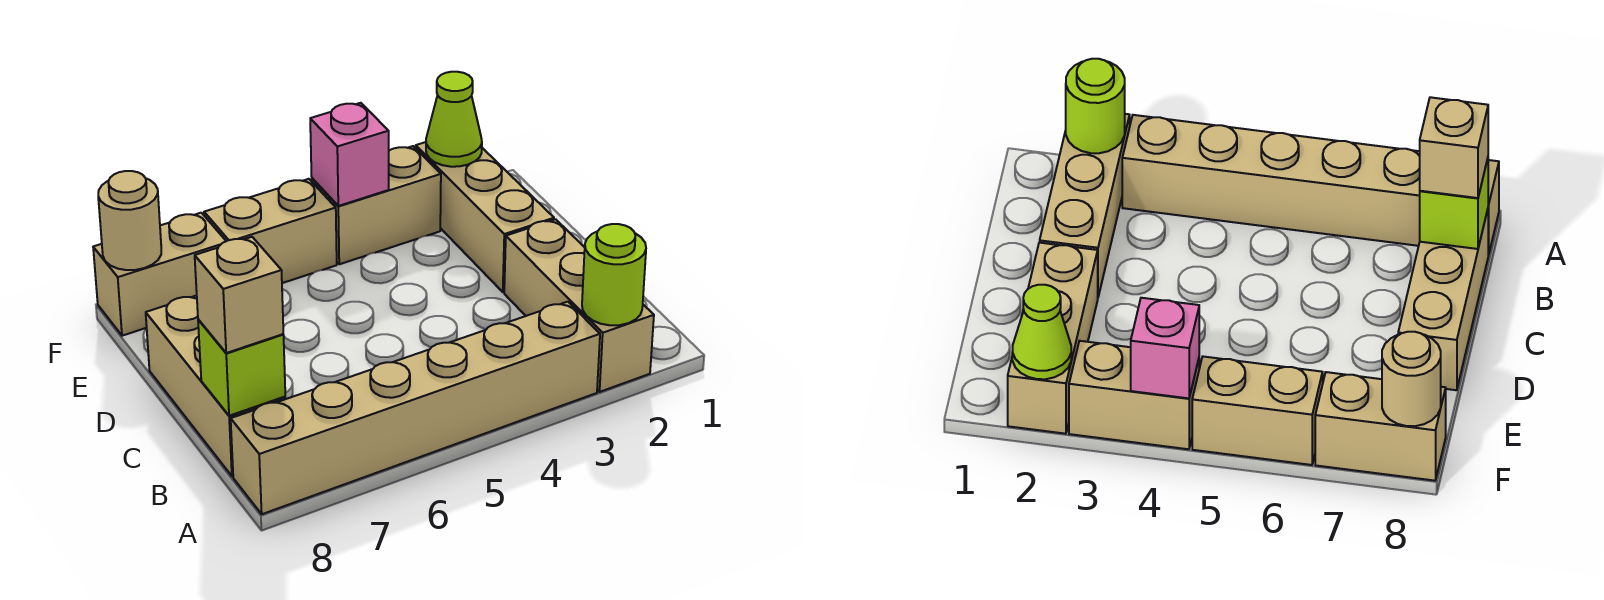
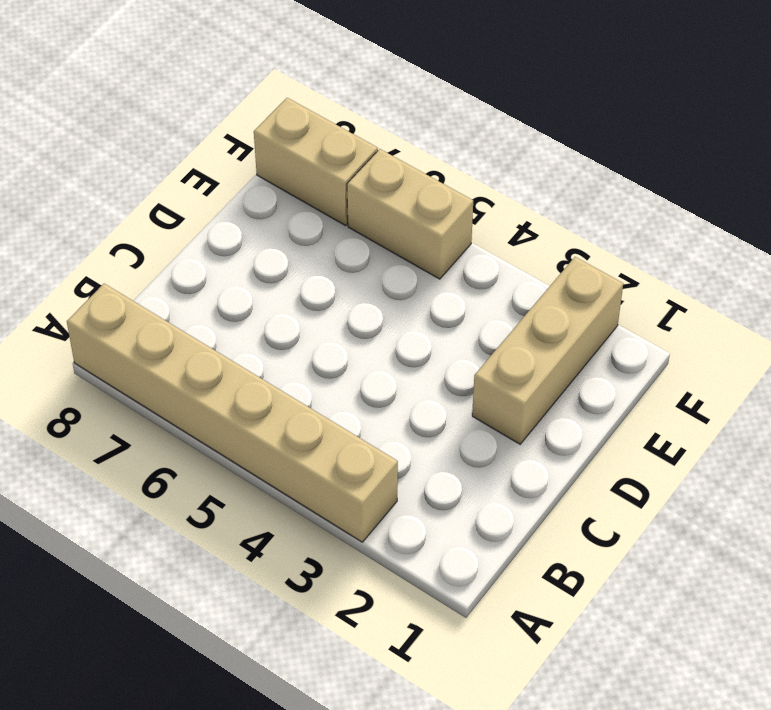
none -> tan brick A2:C2 level 1
none -> tan brick B8:D8 level 1
none -> tan brick F3:F4 level 1

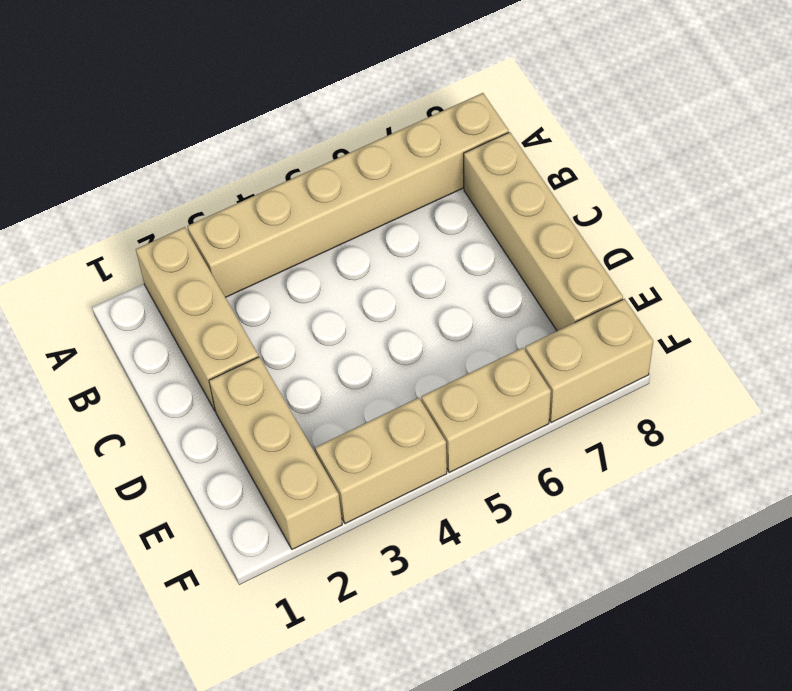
tan brick B8:E8 level 1 -> tan brick B8:D8 level 1
none -> lime round brick A2 level 2
none -> lime brick B8 level 2
none -> lime cone F2 level 2

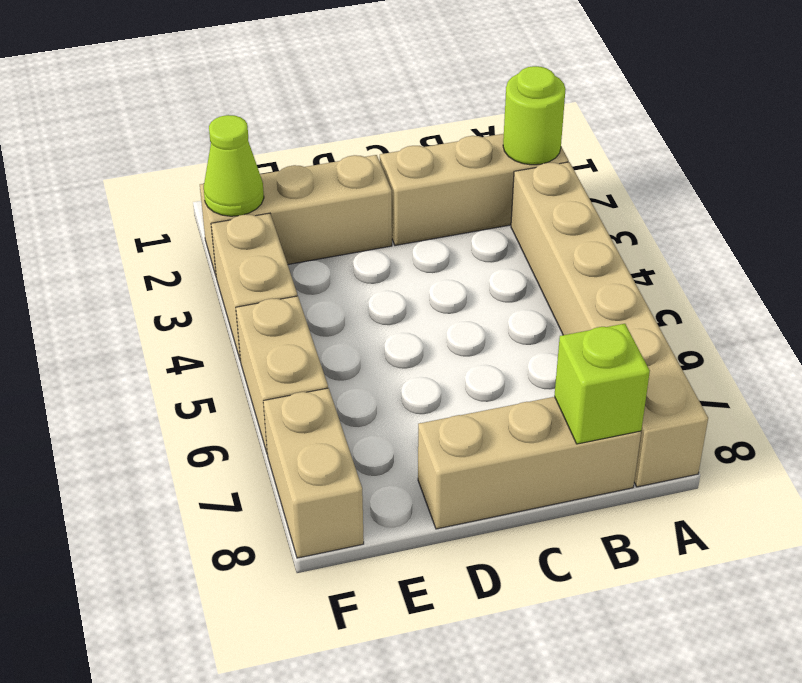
none -> pink brick F4 level 2
none -> tan round brick F8 level 2
none -> tan brick B8 level 3

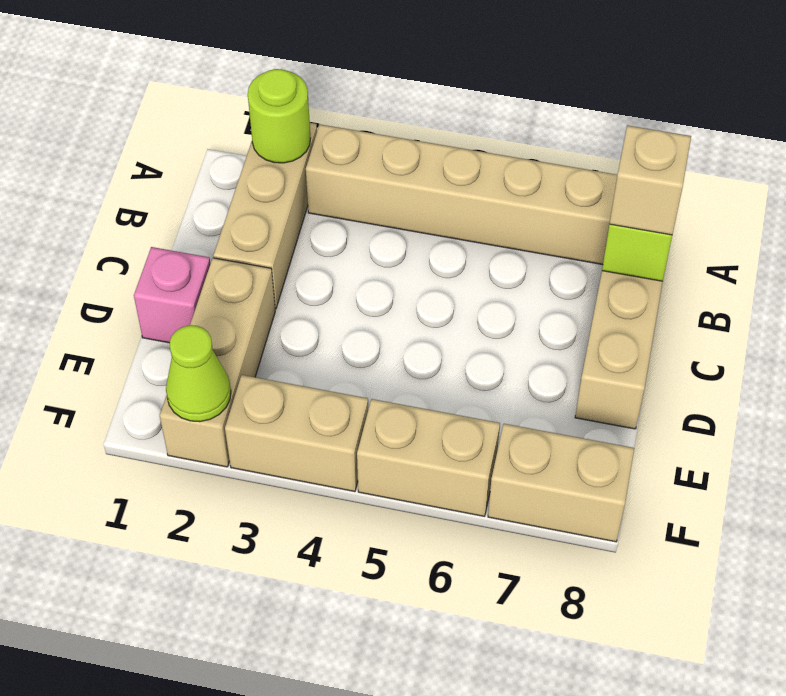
pink brick D1 level 1 -> pink brick F4 level 2
none -> tan round brick F8 level 2

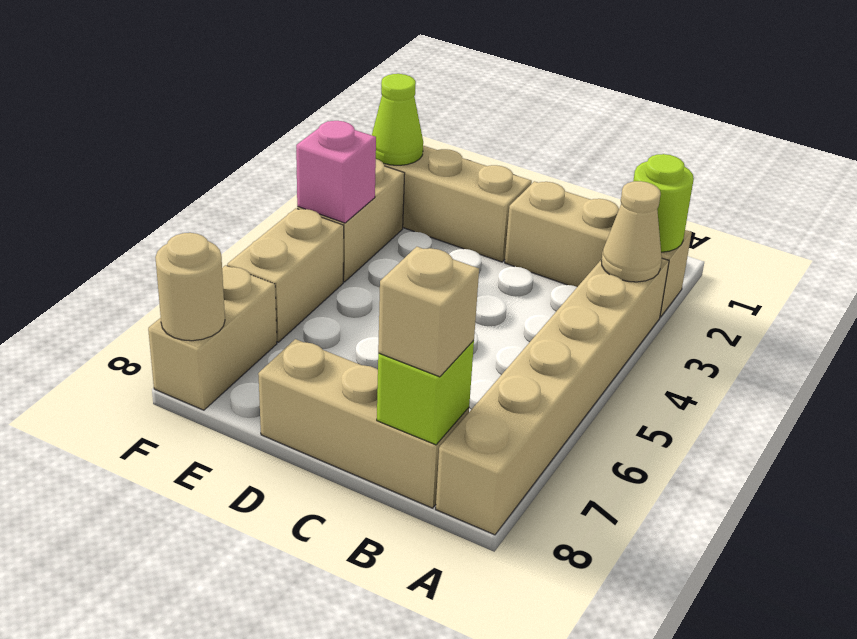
tan cone A3 level 2 -> none

